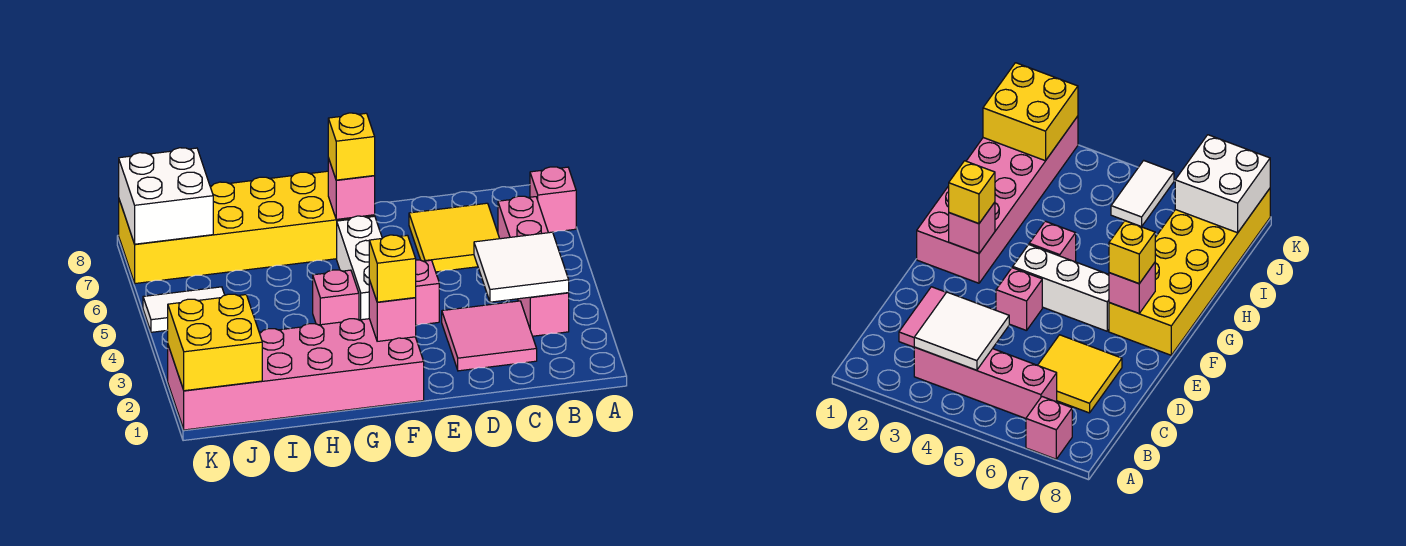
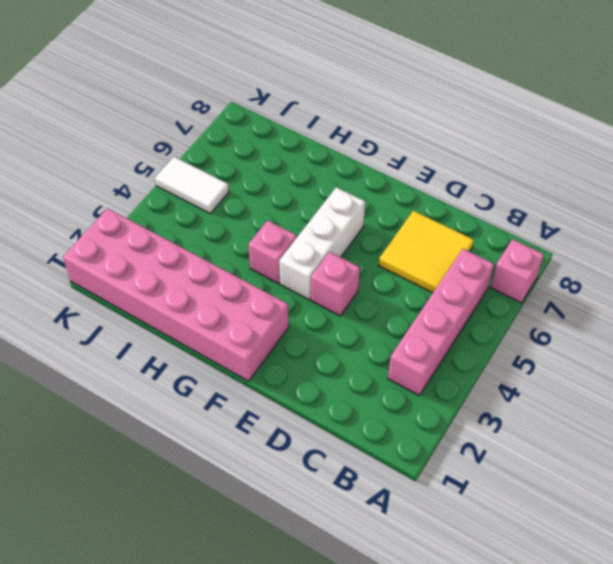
none -> pink tile C2:D3 level 1
none -> yellow brick F7:K8 level 1
none -> white tile B3:C4 level 2

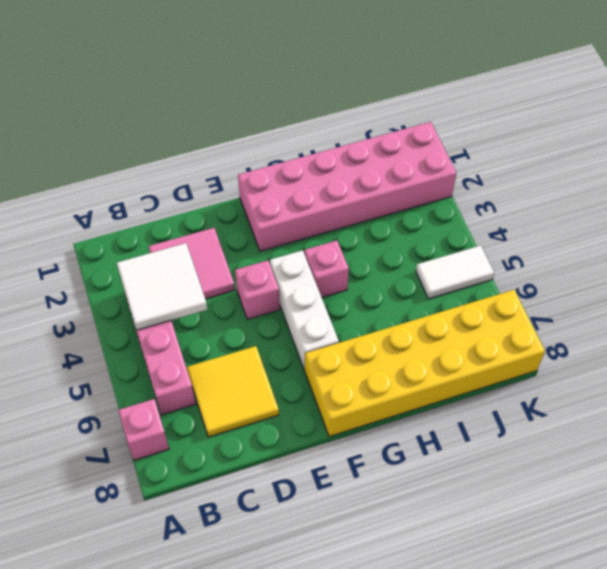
none -> pink brick F2 level 2
none -> pink brick F7 level 2
none -> yellow brick J1:K2 level 2

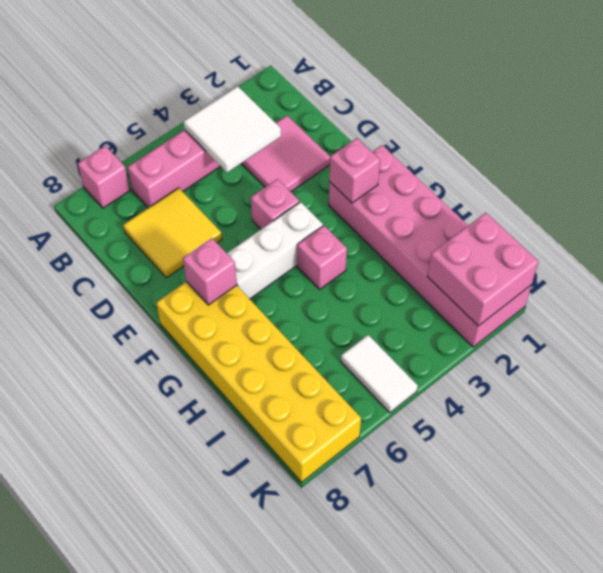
pink brick J1:K2 level 2 -> yellow brick J1:K2 level 2
none -> white brick J7:K8 level 2
none -> yellow brick F2 level 3
none -> yellow brick F7 level 3

